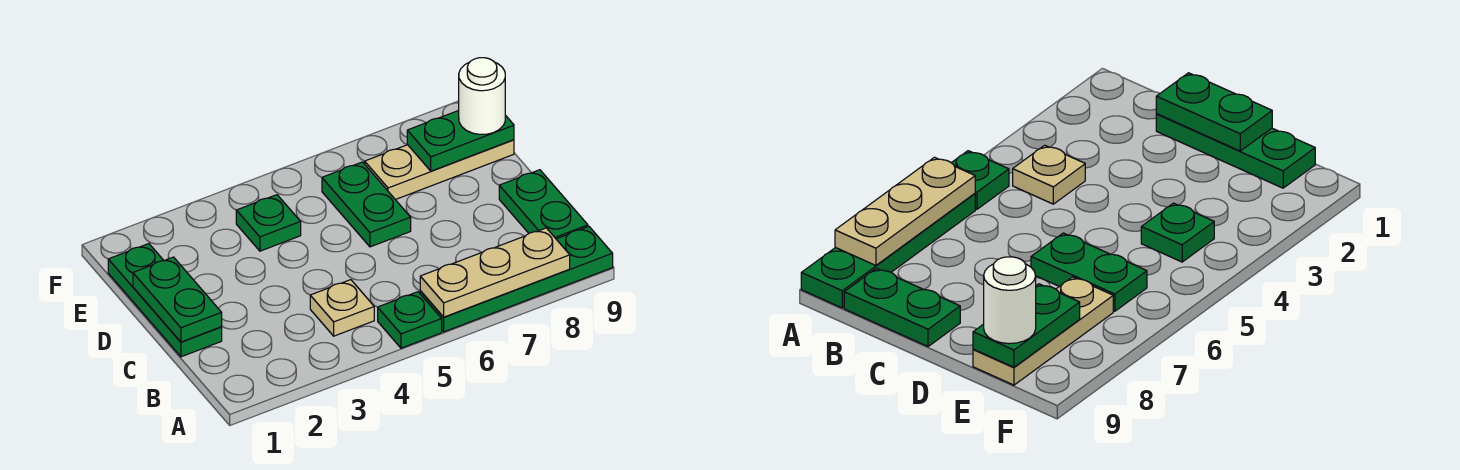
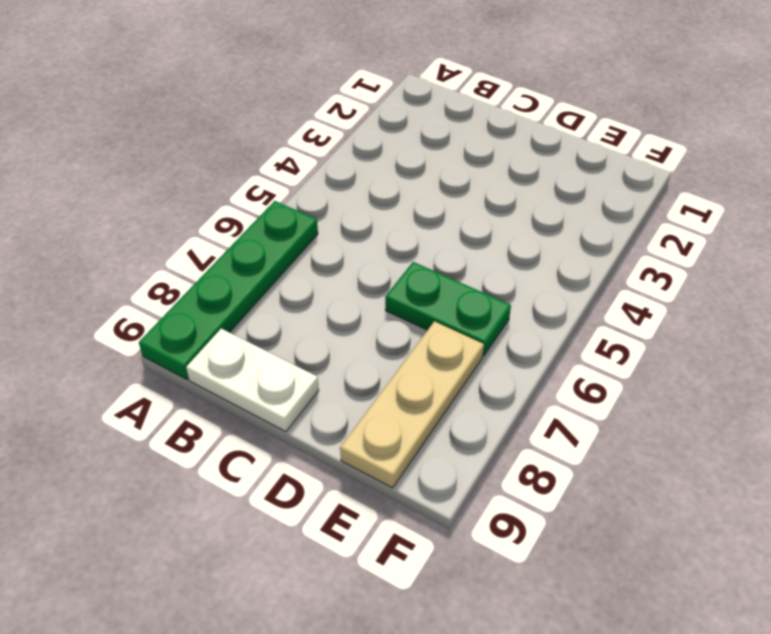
white plate B9:C9 level 1 -> green plate B9:C9 level 1
none -> green plate A5 level 1
none -> tan plate B4 level 1
none -> green plate C1:E1 level 1

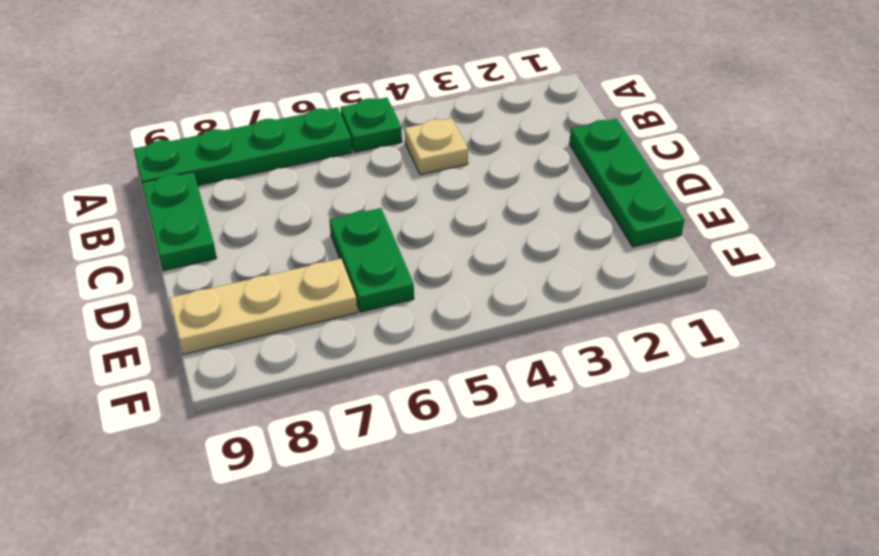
none -> green plate E4 level 1
none -> tan plate A6:A8 level 2
none -> green plate C1:D1 level 2

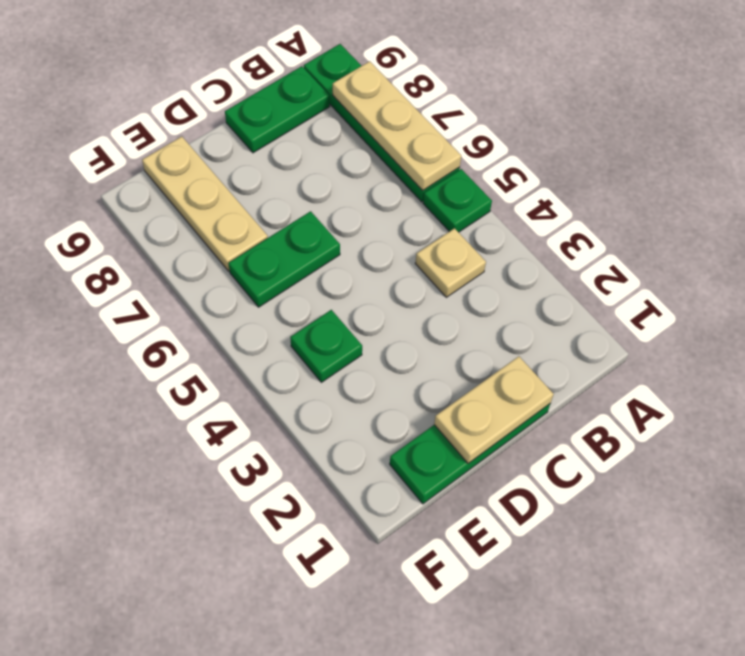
tan plate C1:D1 level 2 -> green plate C1:D1 level 2
none -> green plate E8:E9 level 2
none -> white round brick E9 level 3

